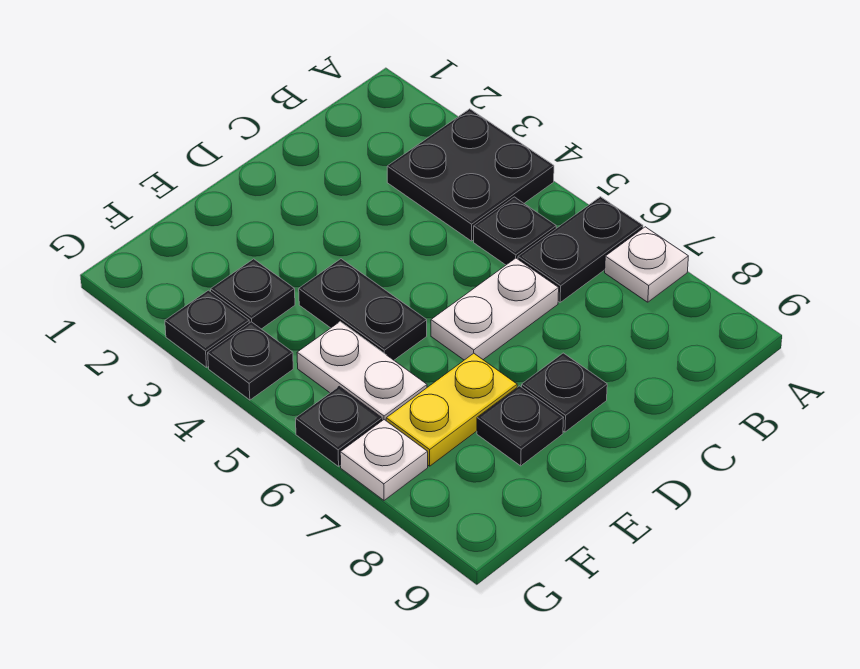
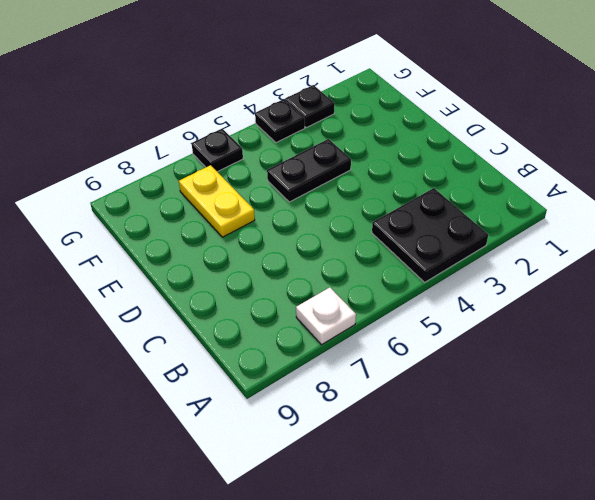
none -> black plate A6:B6 level 1
none -> black plate B5 level 1
none -> white plate C6:D6 level 1

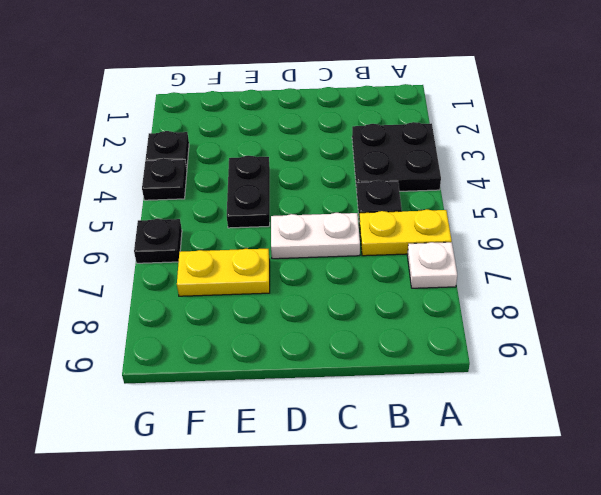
yellow plate A6:B6 level 1 -> black plate A6:B6 level 1
none -> black plate D8 level 1
none -> black plate E8 level 1
none -> black plate F3 level 1

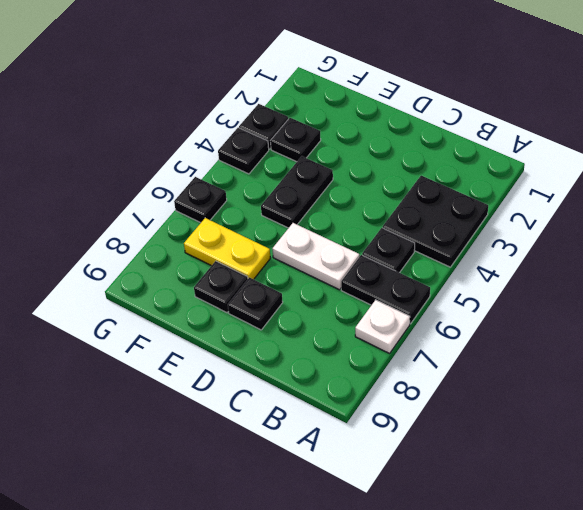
none -> white plate F5:F6 level 1
none -> white plate G7 level 1

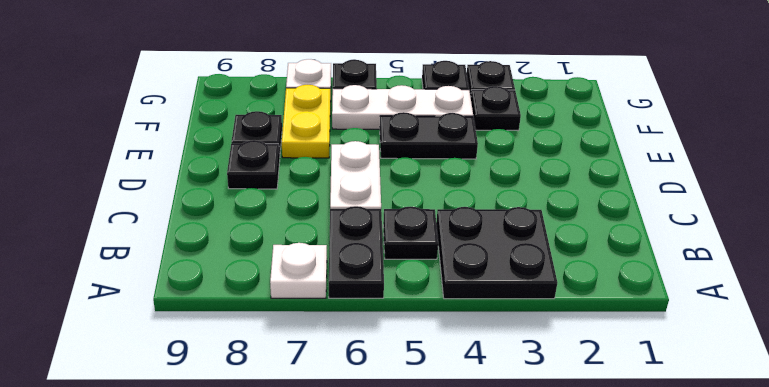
white plate F4:F6 level 1 -> white plate F5:F6 level 1

